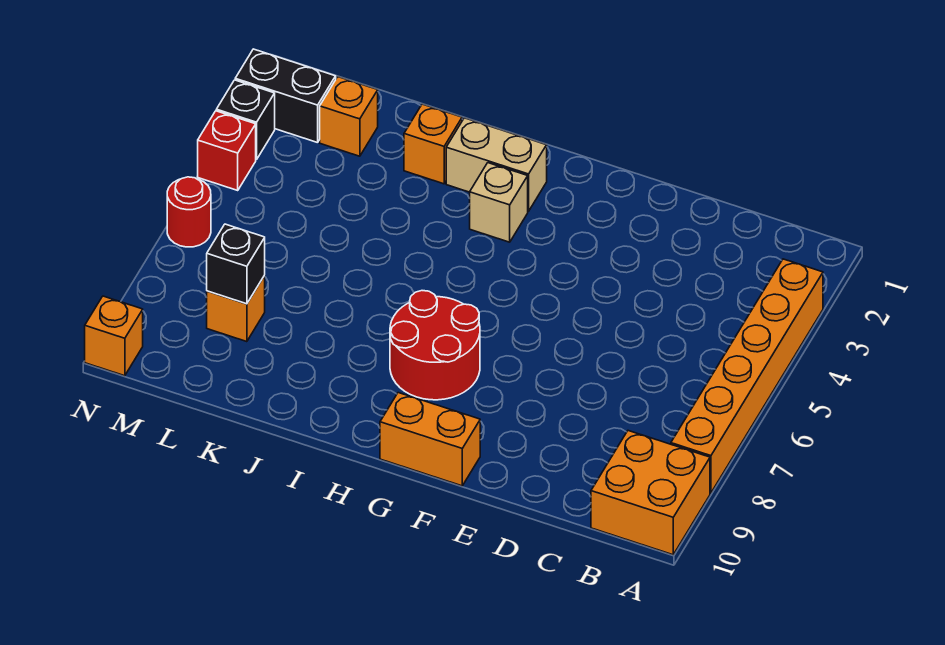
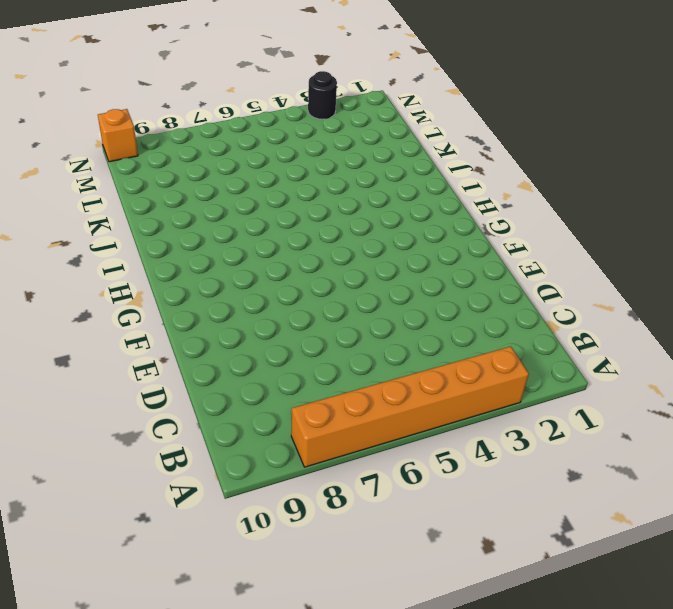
black round brick N3 level 1 -> black brick N3 level 1
none -> orange brick A9:B10 level 1
none -> orange brick F10:G10 level 1
none -> red round brick G7:H8 level 1

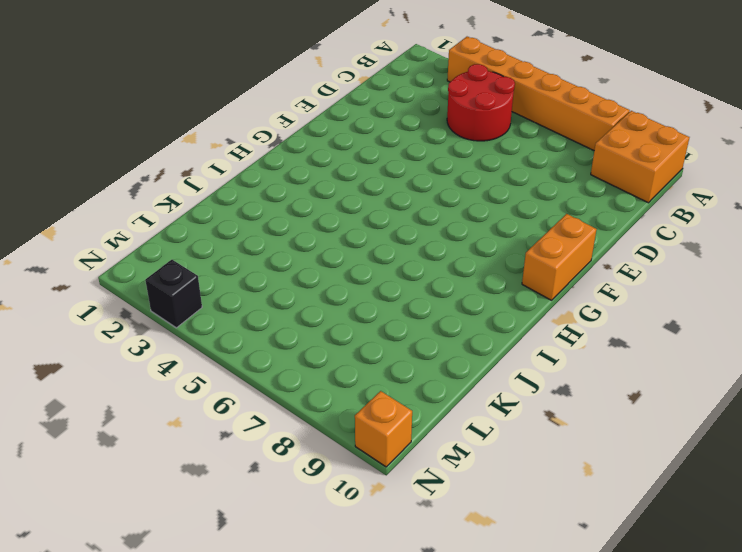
red round brick B4:C5 level 1 -> red round brick G7:H8 level 1
none -> tan brick H2:I2 level 1
none -> tan brick H3 level 1
none -> orange brick J2 level 1

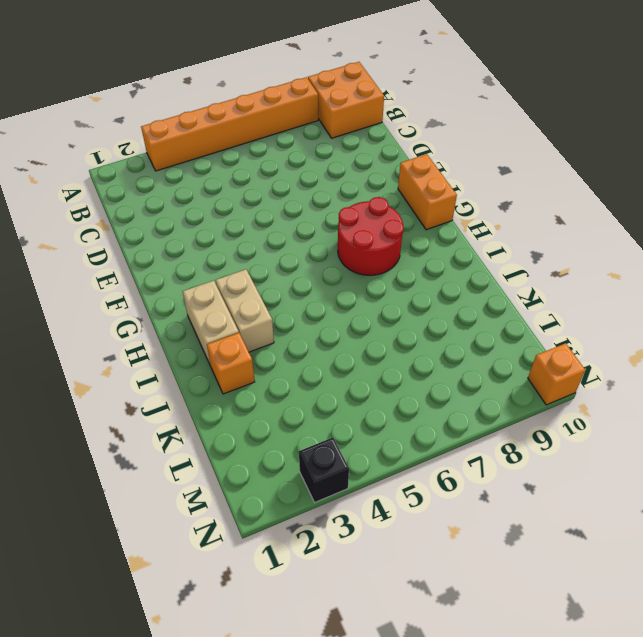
tan brick H3:I3 level 1 -> tan brick H3 level 1
none -> orange brick L2 level 1
none -> orange brick L8 level 1
none -> black brick M2:N2 level 1

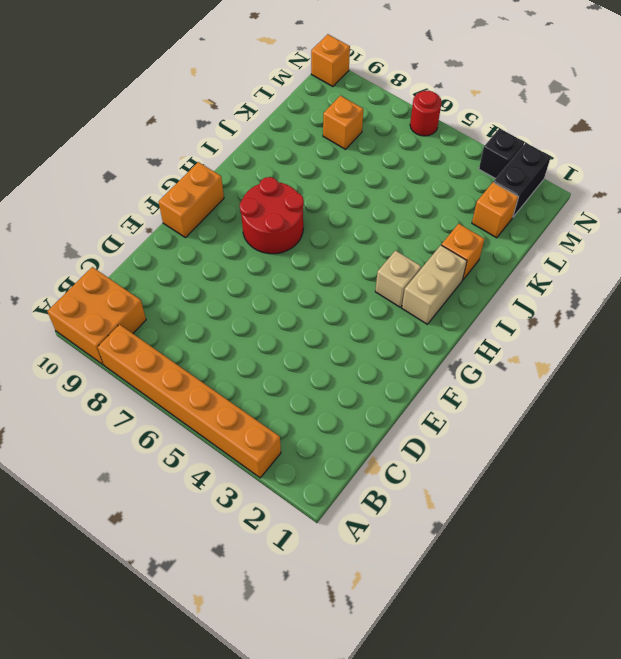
none -> red brick N4 level 1
none -> black brick L8 level 2

